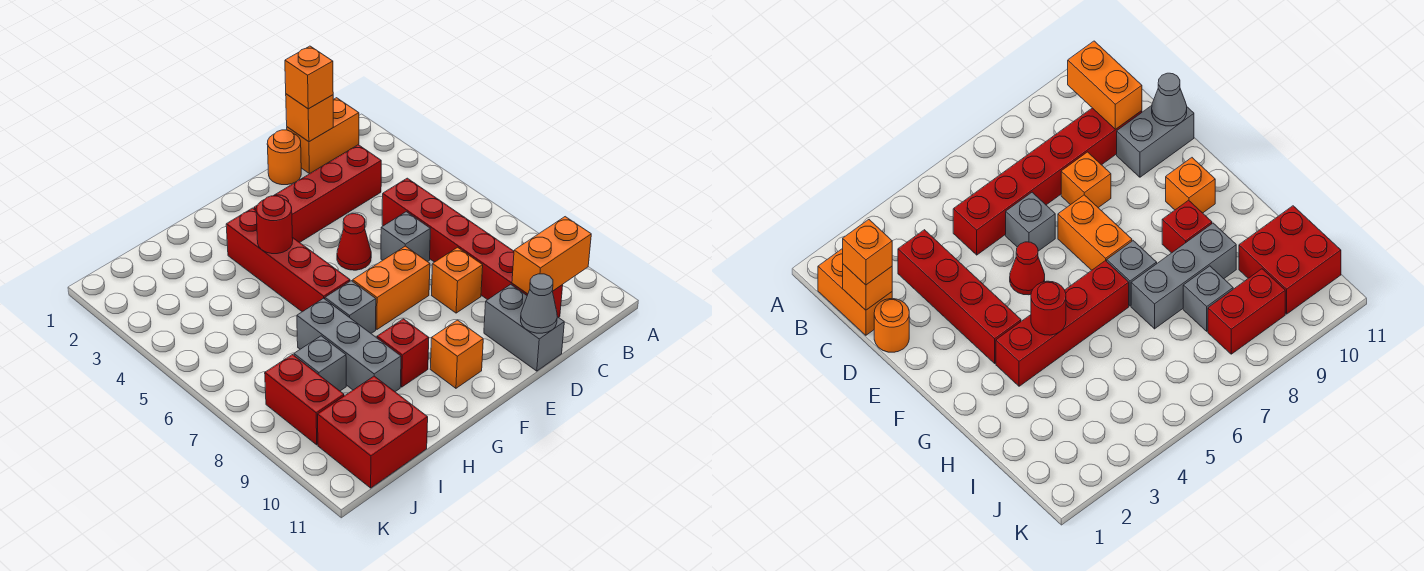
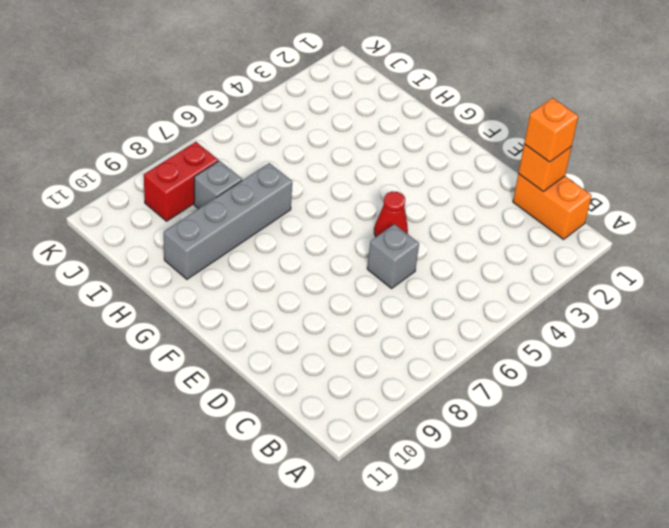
grey brick H7:H10 level 1 -> grey brick H7:H9 level 1
none -> red brick C3:F3 level 1
none -> red brick C5:C10 level 1
none -> orange round brick D1 level 1

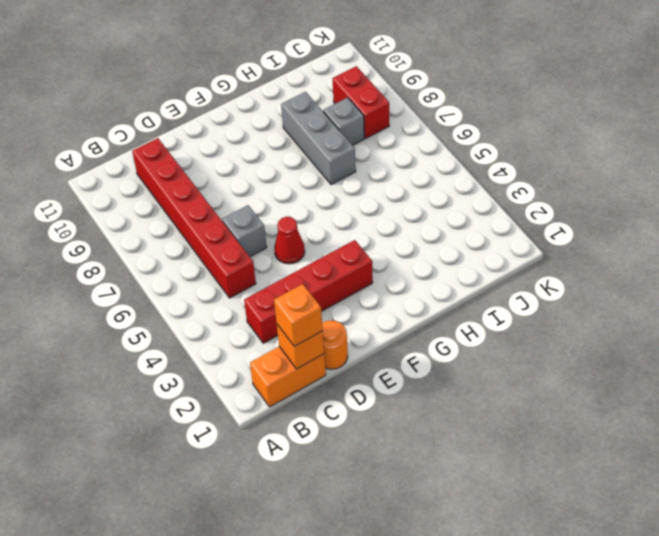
none -> orange brick D8 level 1
none -> grey brick D10:D11 level 1
none -> orange brick E7:F7 level 1

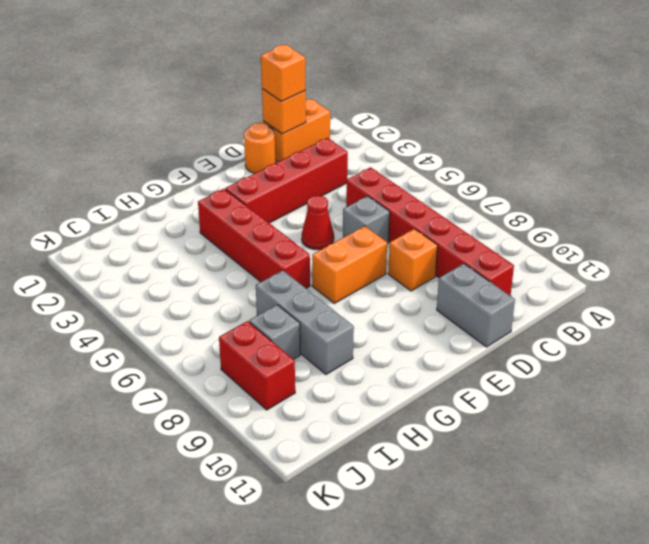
none -> orange brick F10 level 1
none -> grey brick G7 level 1
none -> red brick G9 level 1

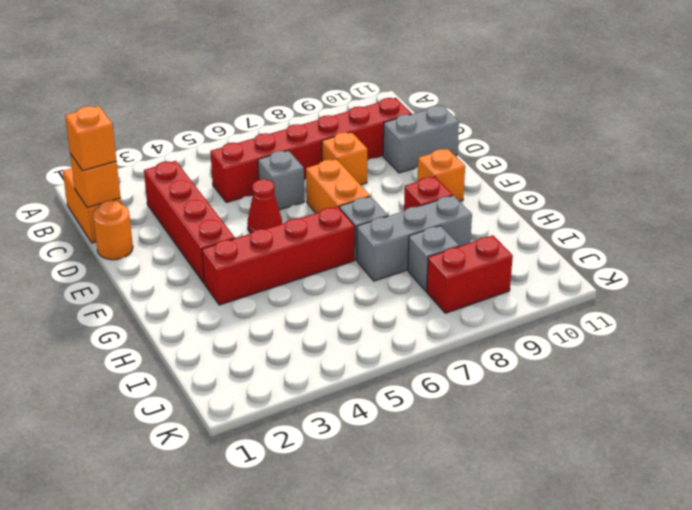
none -> red brick I10:J11 level 1
none -> orange brick B10:C10 level 2
none -> grey cone D11 level 2

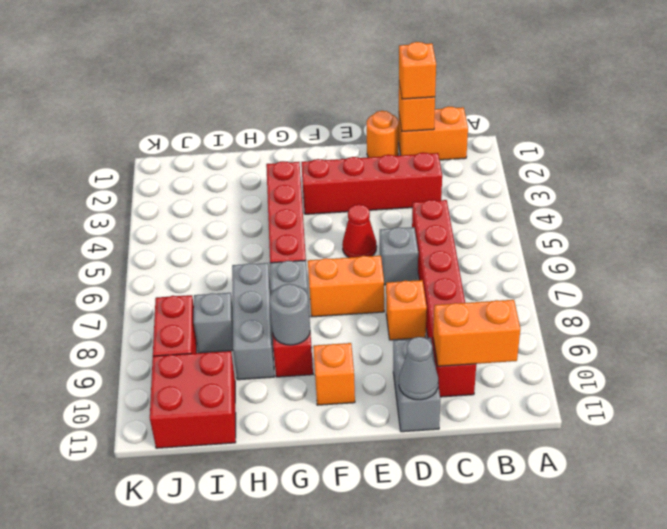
grey round brick G9 level 2 -> none
none -> red round brick G4 level 2

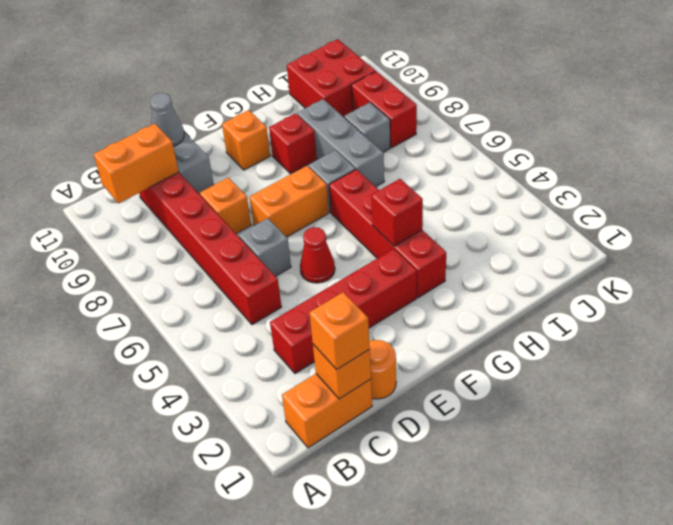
red brick G4 level 2 -> red round brick G4 level 2

